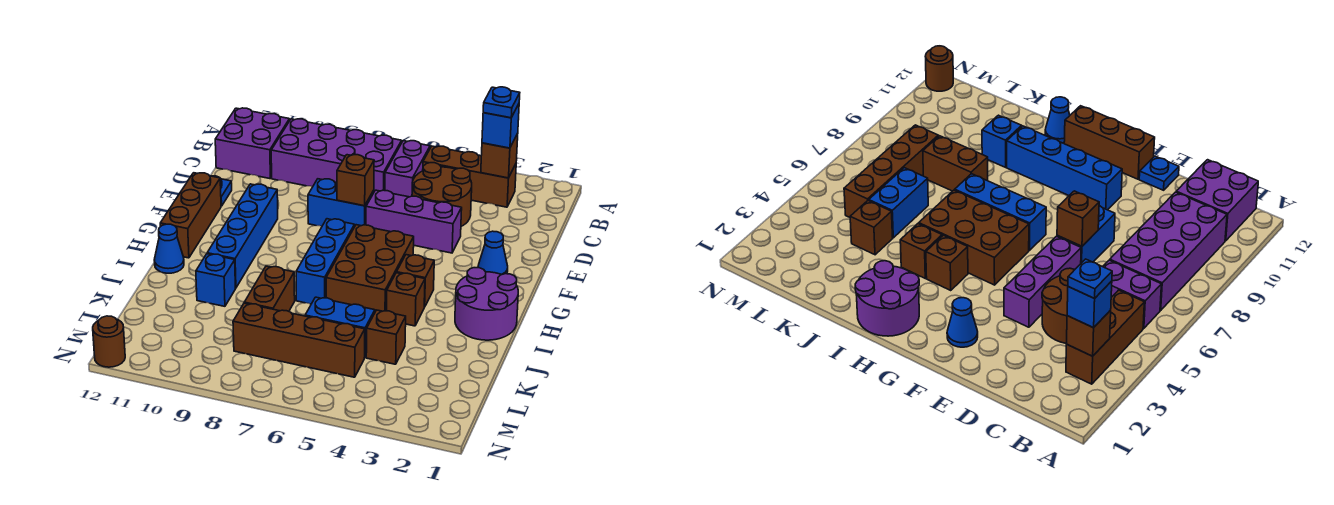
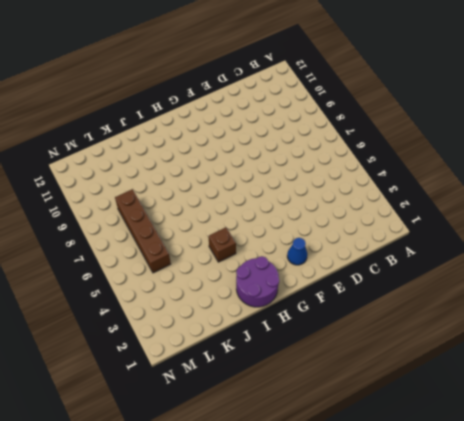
none -> brown brick B3:B5 level 1
none -> purple brick B6:C6 level 1
none -> purple brick B7:C10 level 1

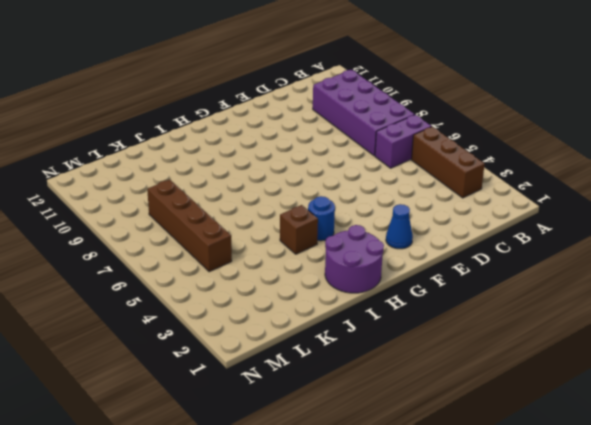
blue round brick H4 level 1 -> brown brick H4 level 1
none -> purple brick B11:C12 level 1
none -> brown round brick C4:D5 level 1
none -> purple brick E4:E6 level 1

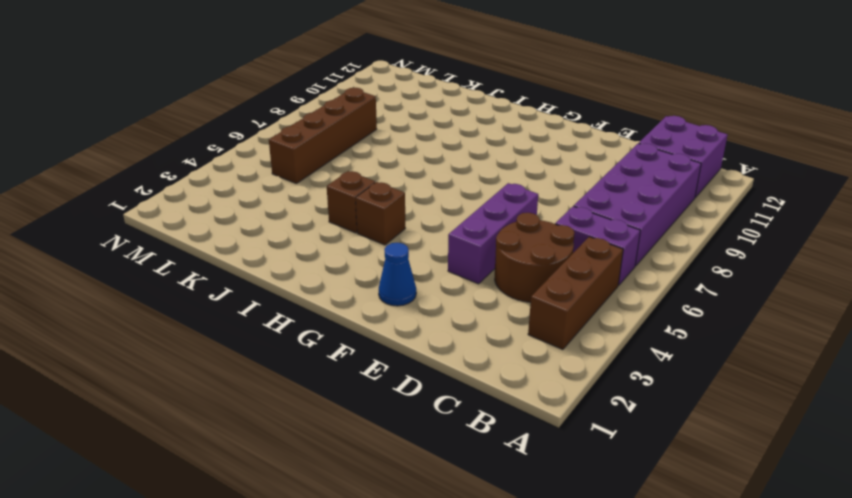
none -> blue brick E7:E8 level 1
none -> blue plate E12 level 1
none -> blue brick F10:I10 level 1

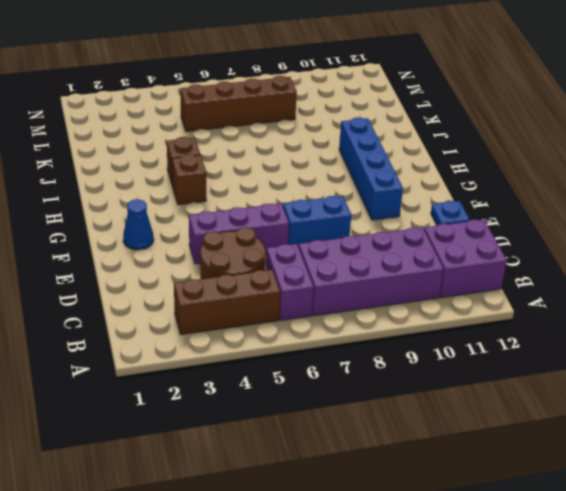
none -> brown brick F12:H12 level 1
none -> brown brick G5:I6 level 1
none -> blue brick G7:I7 level 1

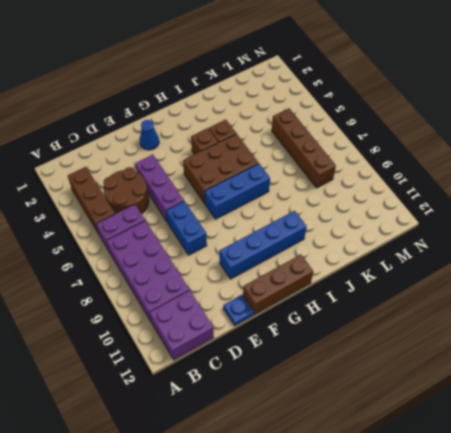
none -> purple round brick H1:I2 level 1
none -> blue cone I12 level 1
none -> brown brick J8:K8 level 1

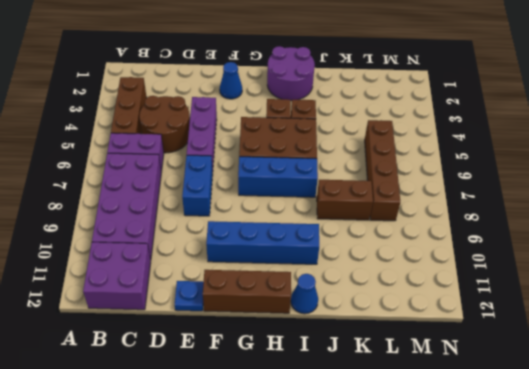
none -> blue brick J10 level 1
none -> brown brick K4 level 1
none -> blue brick K5:K6 level 1

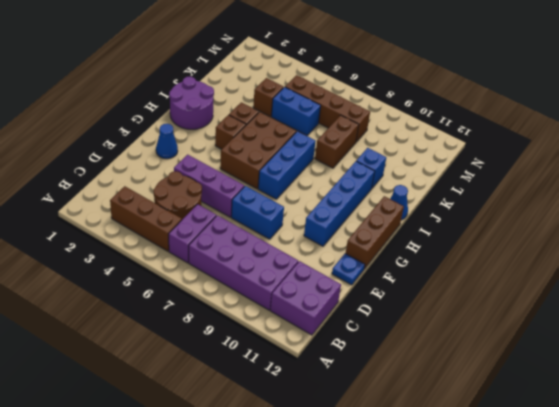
none -> brown round brick N12 level 1
none -> brown brick B3 level 2
none -> brown brick E7 level 2

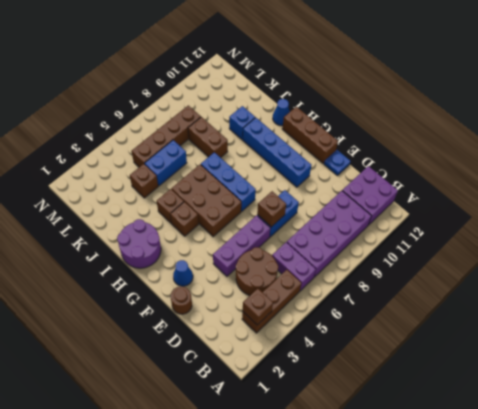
brown round brick E1 level 1 -> brown round brick N12 level 1
none -> blue brick B3 level 3
none -> blue plate B3 level 4

